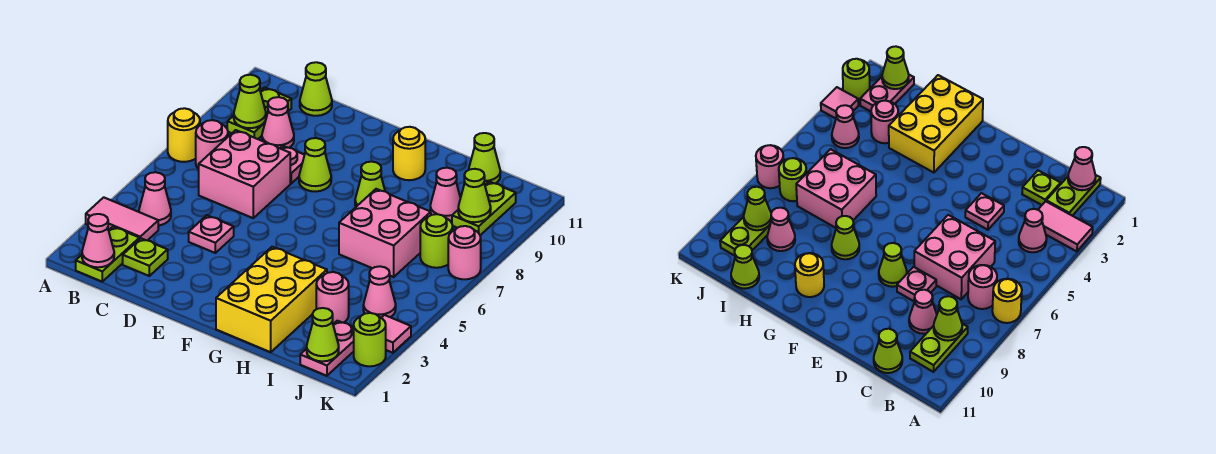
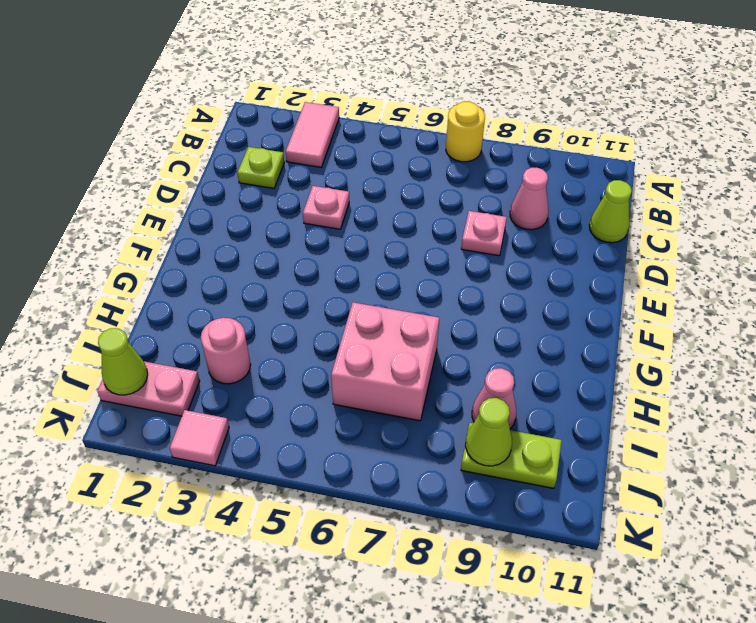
none -> lime plate B1:B2 level 1
none -> pink cone B4 level 1
none -> pink round brick B7 level 1
none -> lime plate B9:B10 level 1

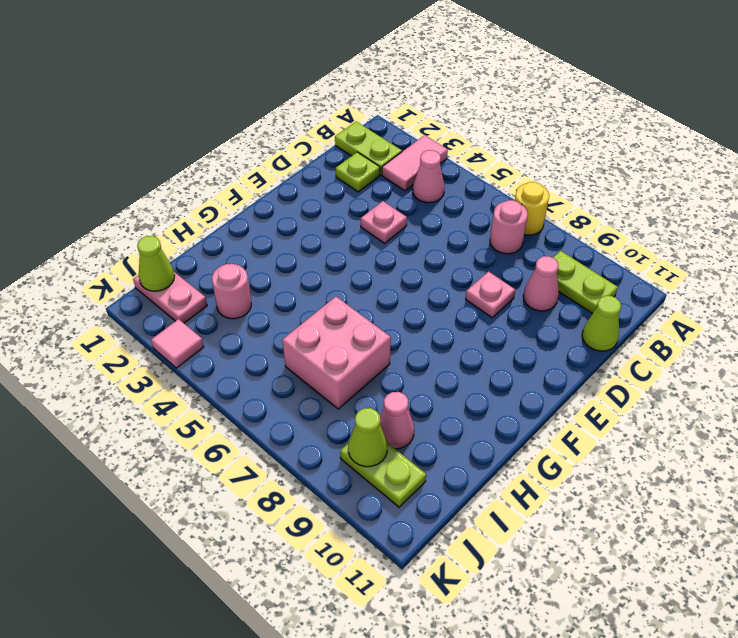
none -> pink brick C6:D7 level 1
none -> lime cone E8 level 1
none -> yellow brick G1:H3 level 1
none -> lime cone G8 level 1

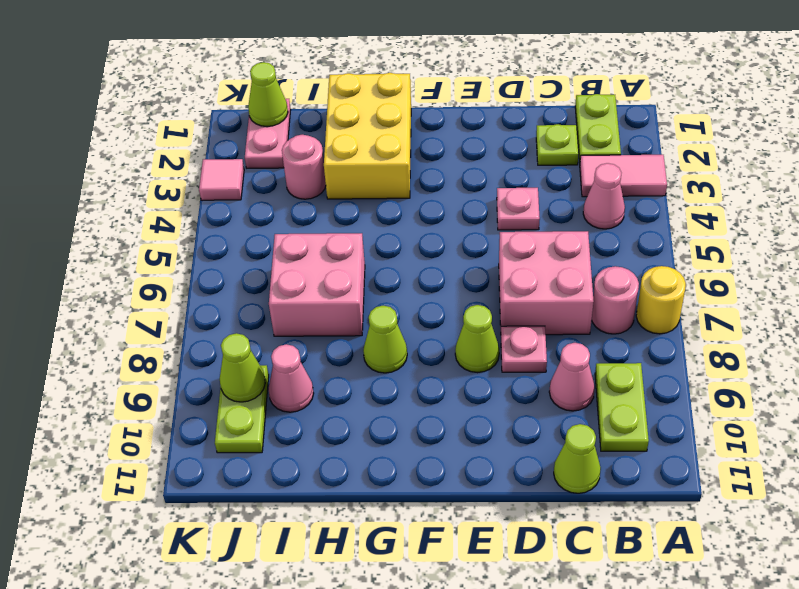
none -> yellow round brick G10 level 1
none -> lime cone I11 level 1
none -> pink cone J4 level 1
none -> lime round brick J7 level 1

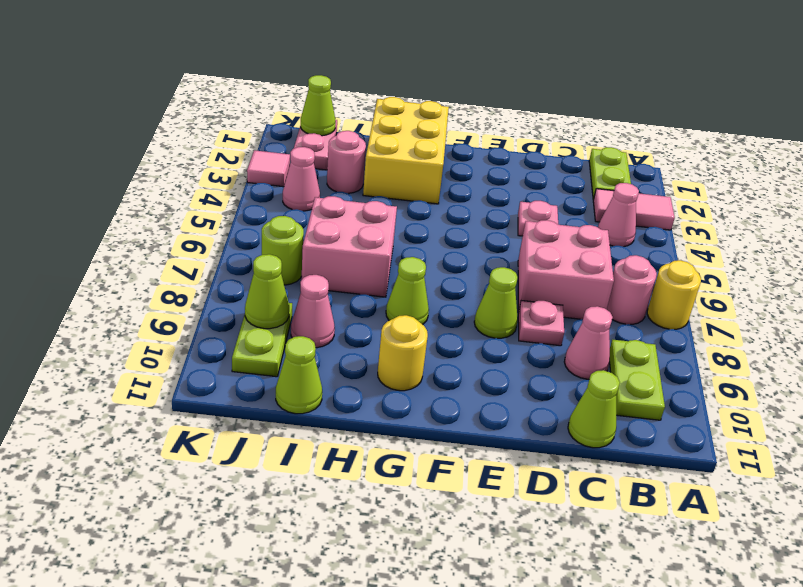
none -> lime plate C2 level 1
none -> lime round brick K2 level 1
none -> pink round brick K7 level 1
none -> pink cone B1 level 2

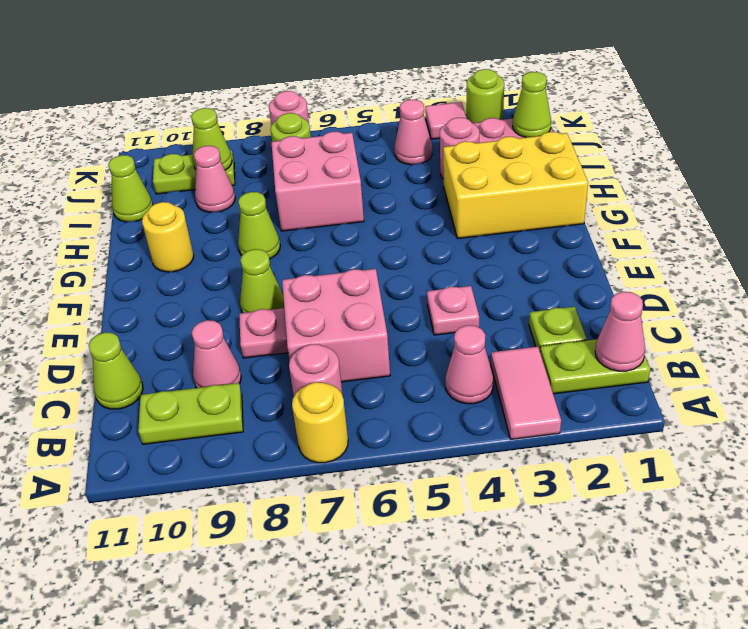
none -> lime cone B9 level 2

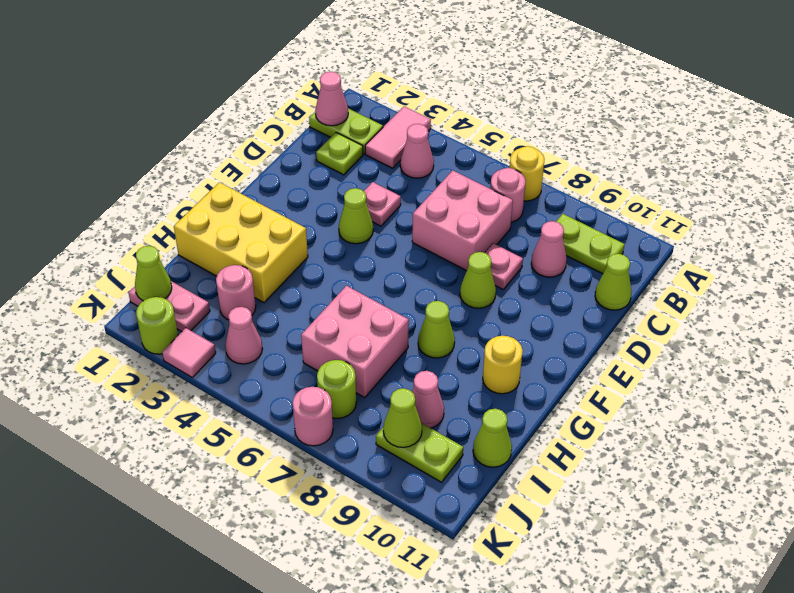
lime cone E4 level 1 -> lime cone B9 level 2

